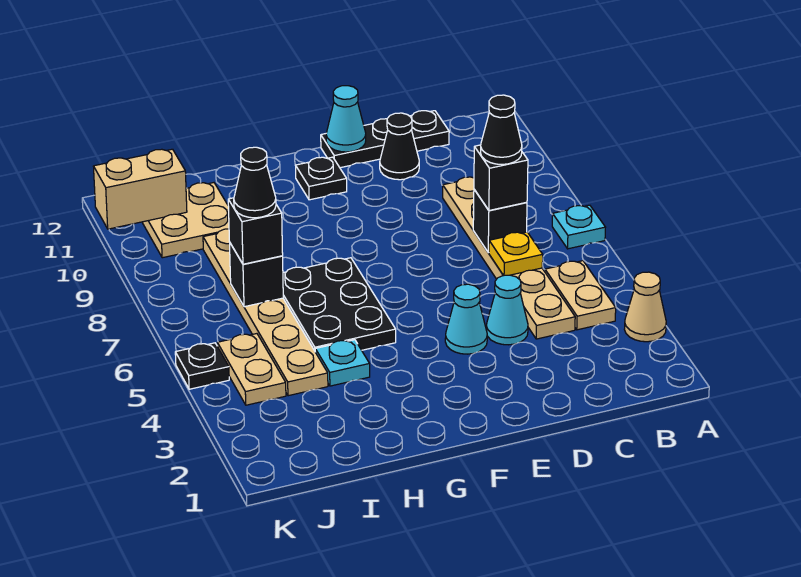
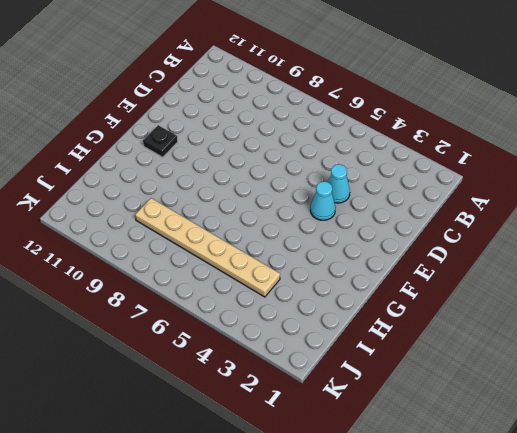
none -> tan cone A3 level 1
none -> cyan plate A7 level 1
none -> tan plate B4:B5 level 1

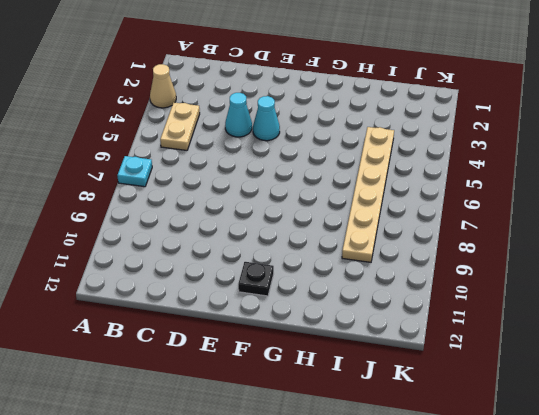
none -> tan plate C4:C9 level 1
none -> black plate C12:E12 level 1
none -> black cone D11 level 1

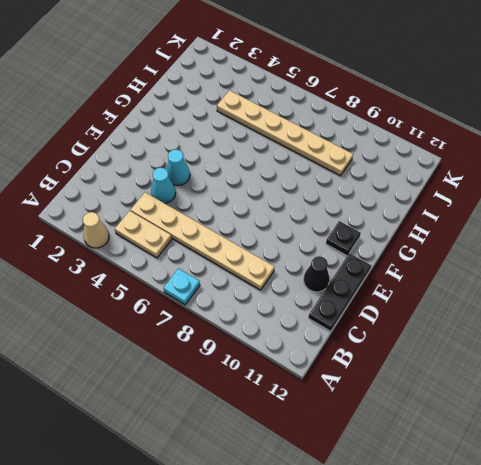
none -> black plate G5:H7 level 1
none -> cyan plate H4 level 1
none -> tan plate I10:J11 level 1

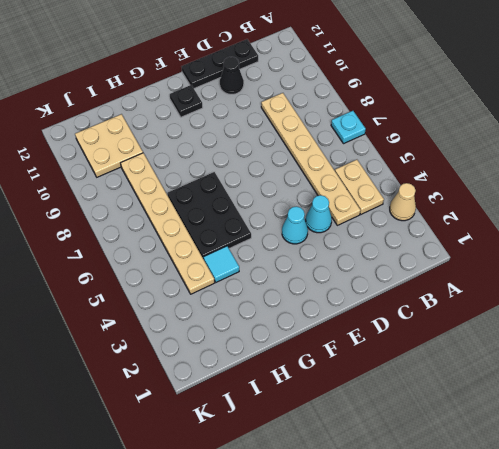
cyan tile H4 level 1 -> cyan plate H4 level 1
none -> tan plate J4:J5 level 1
none -> black plate K5 level 1
none -> yellow plate C6 level 2

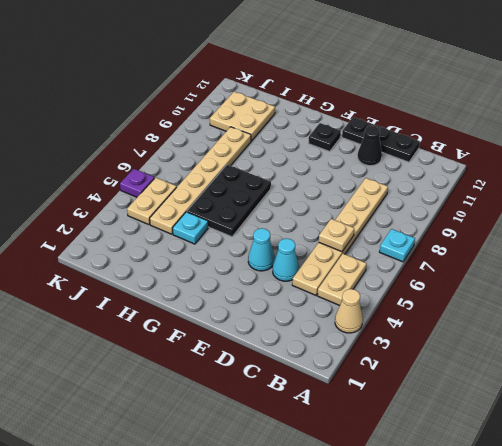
tan plate C6 level 2 -> yellow plate C6 level 2
purple plate K5 level 1 -> black plate K5 level 1
none -> black brick C7 level 2
none -> cyan cone E12 level 2
none -> black brick I7 level 2

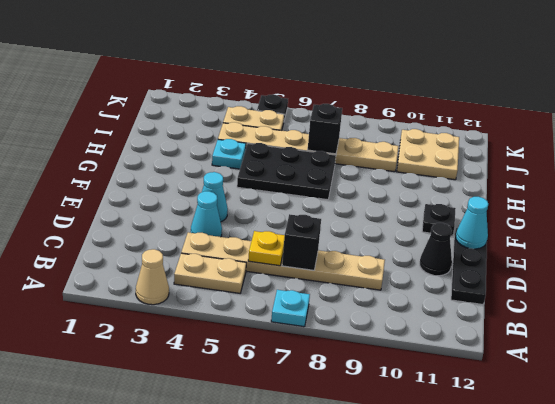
none -> tan brick J11:K11 level 2
none -> black brick C7 level 3
none -> black brick I7 level 3

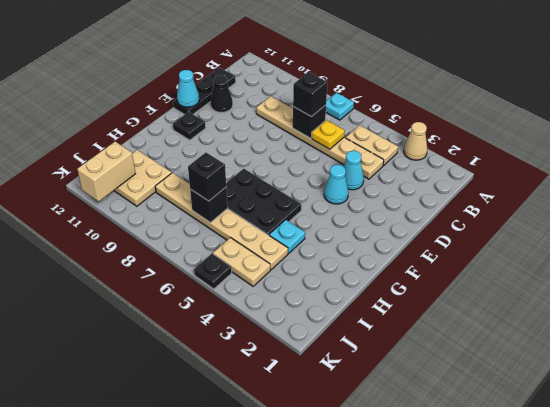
none -> black cone C7 level 4
none -> black cone I7 level 4

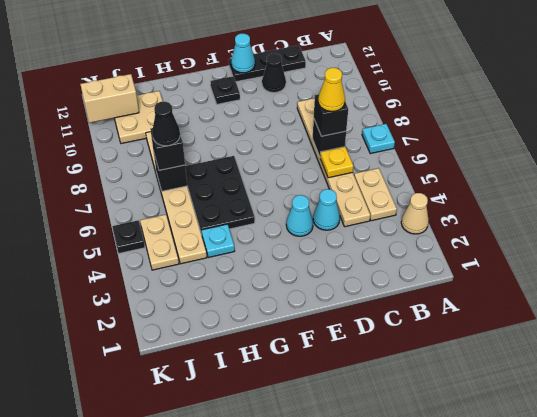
yellow cone C7 level 4 -> black cone C7 level 4

